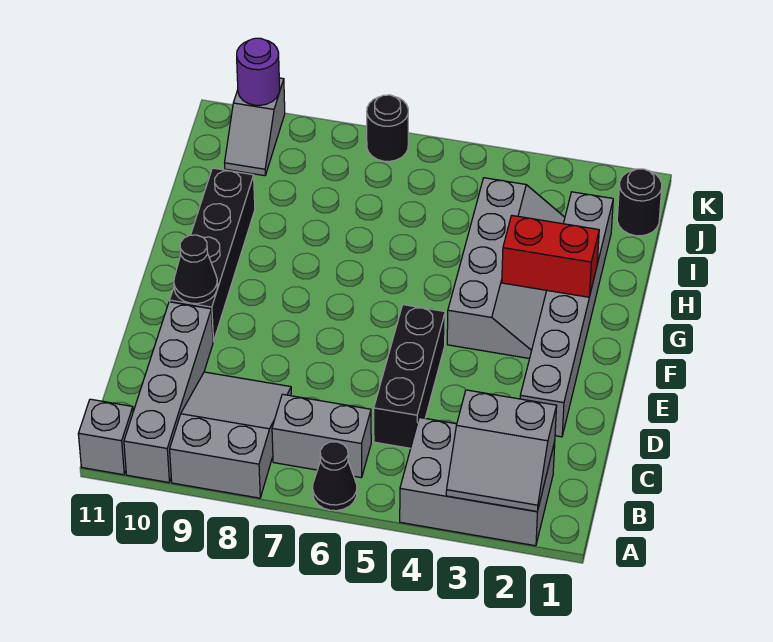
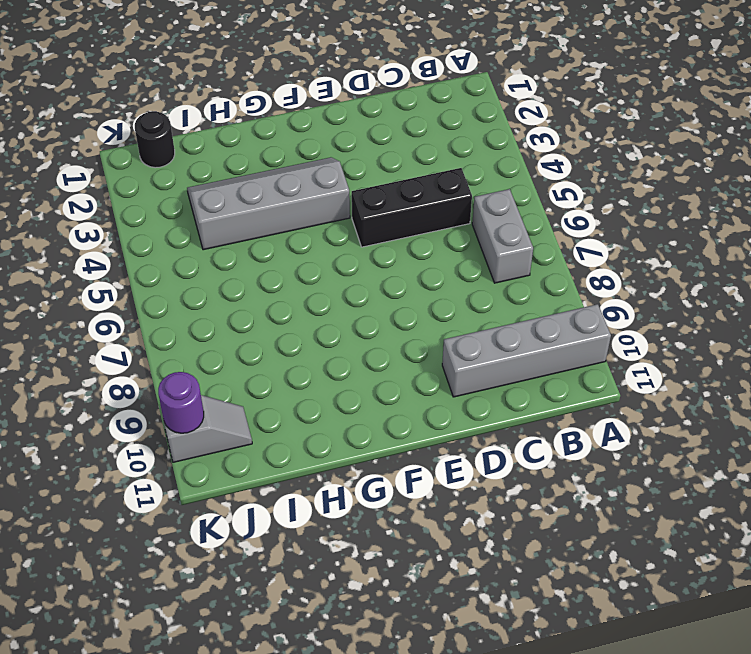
none -> grey brick A2:B4 level 1
none -> black cone A6 level 1
none -> grey slope A8:C9 level 1 top A

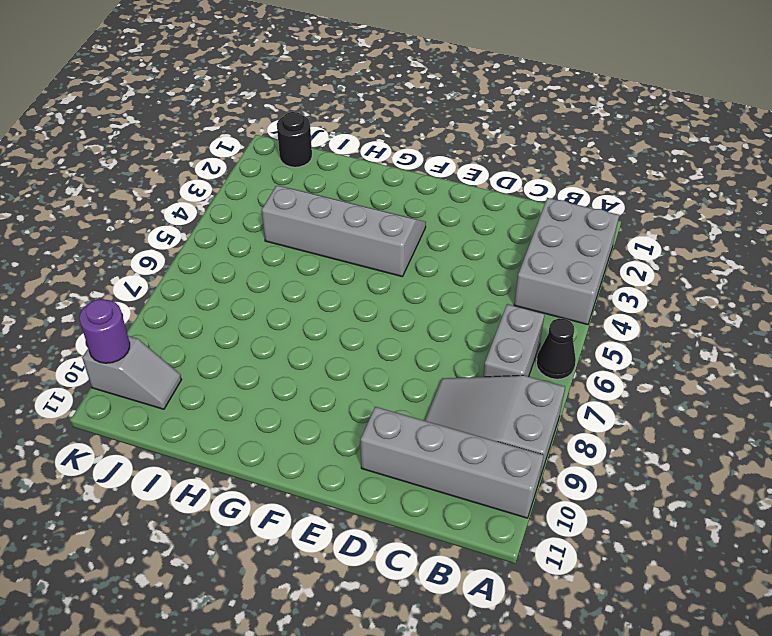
none -> grey brick A11 level 1
none -> black brick C5:E5 level 1
none -> grey brick D2:I2 level 1

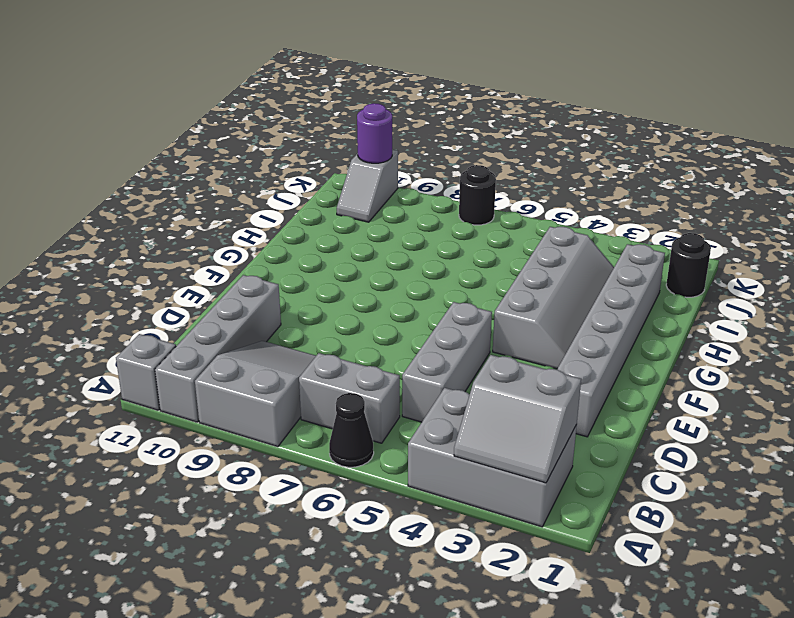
grey brick C5:E5 level 1 -> black brick C5:E5 level 1
none -> black brick E10:H10 level 1
none -> black cone E10 level 2
none -> red brick G2:G3 level 2

